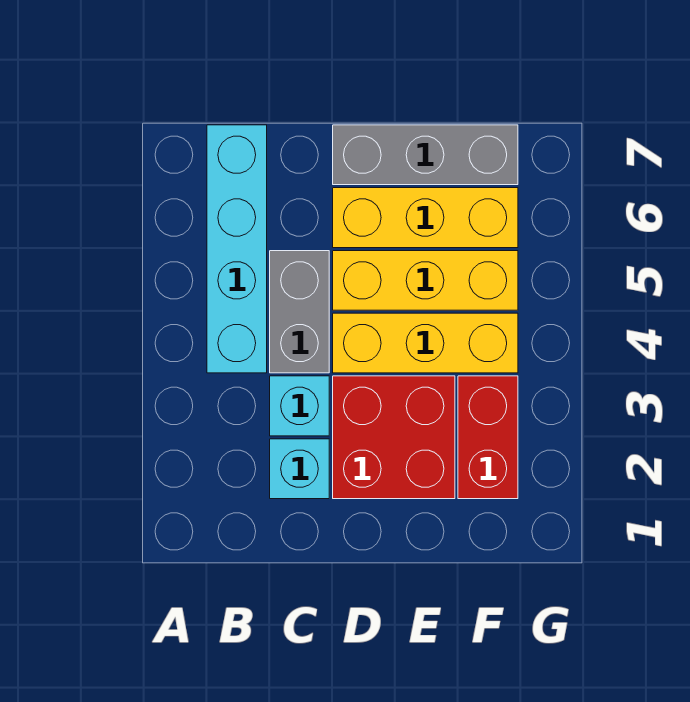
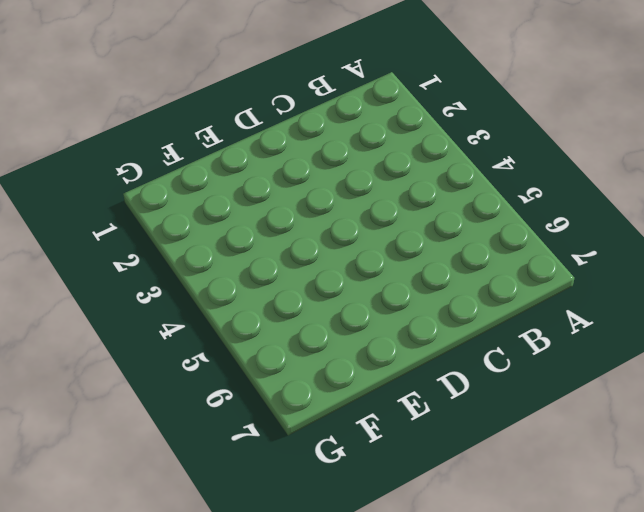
none -> cyan brick B4:B7 level 1
none -> cyan brick C2 level 1

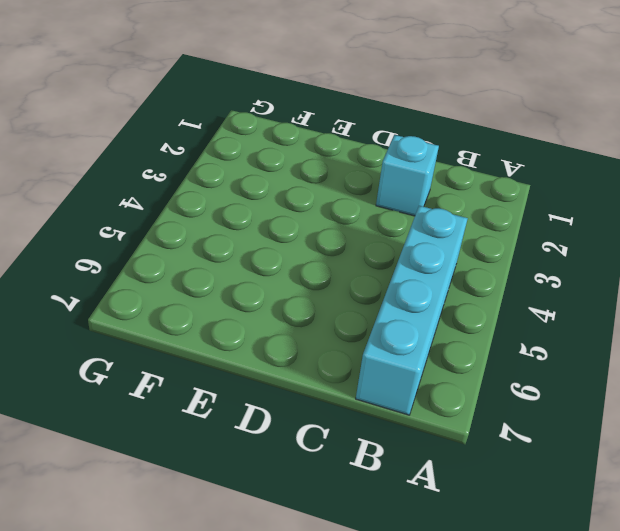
none -> cyan brick C3 level 1
none -> grey brick C4:C5 level 1

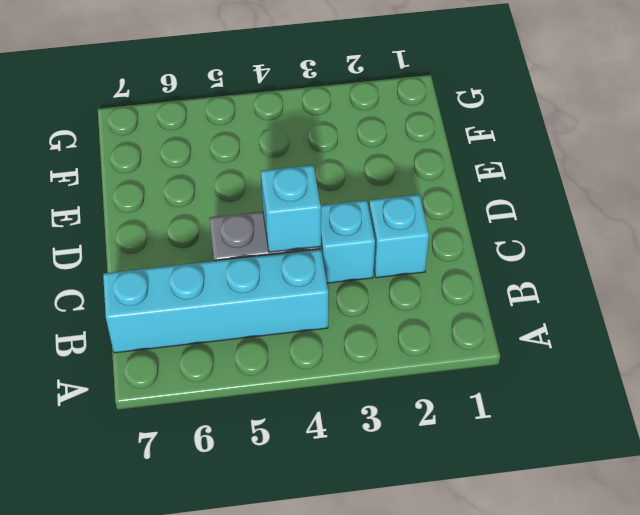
cyan brick C4 level 2 -> none
none -> red brick D2:E3 level 1
none -> yellow brick D4:F4 level 1

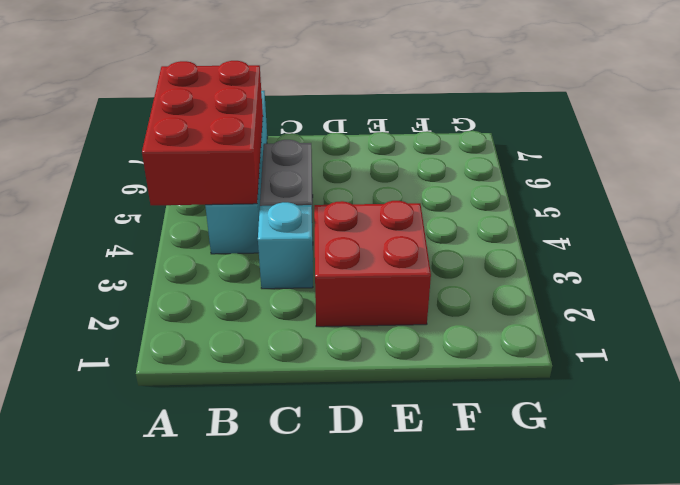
red brick A4:B6 level 2 -> none
none -> cyan brick C2 level 1
none -> yellow brick D4:F4 level 1

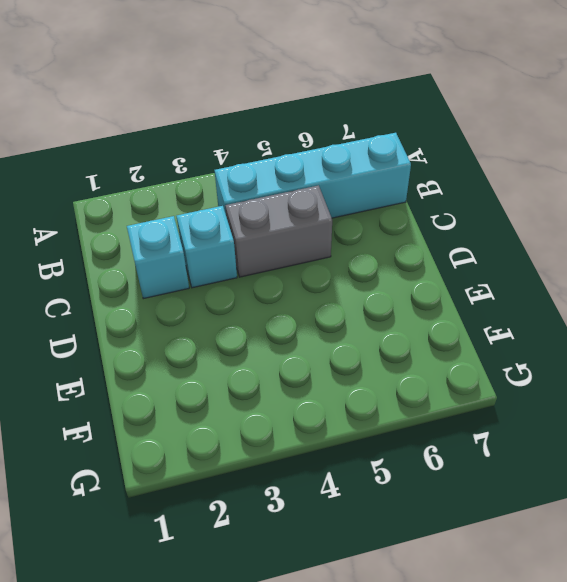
none -> red brick D2:E3 level 1
none -> yellow brick D4:F4 level 1

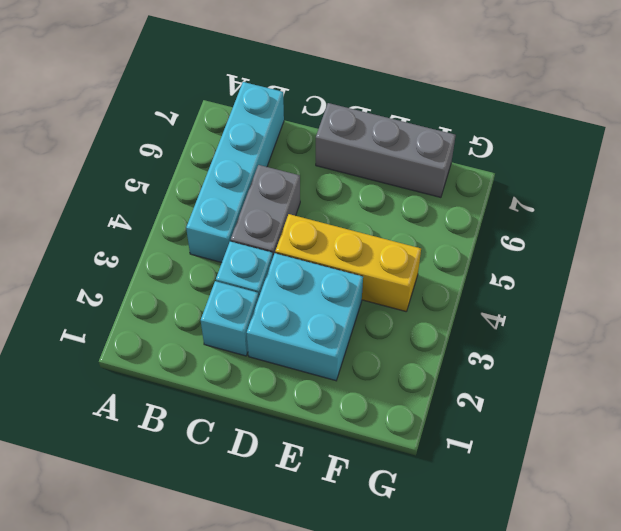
cyan brick D2:E3 level 1 -> red brick D2:E3 level 1
none -> yellow brick D5:F5 level 1
none -> yellow brick D6:F6 level 1

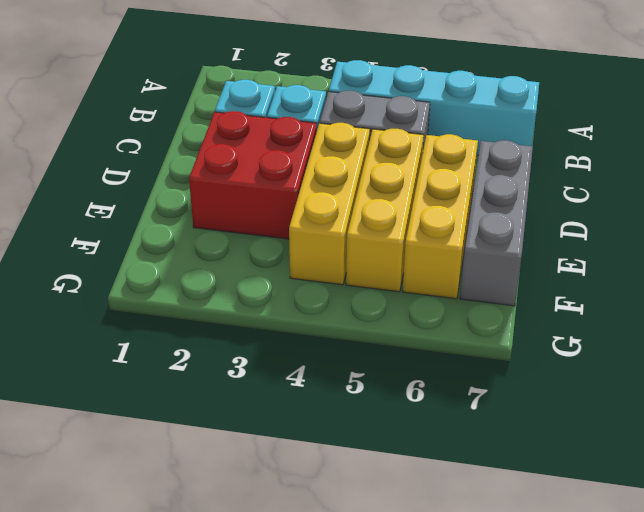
none -> red brick F2:F3 level 1

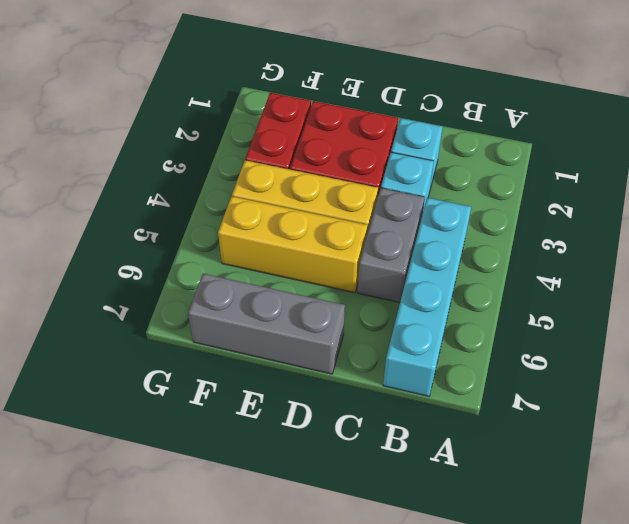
none -> yellow brick D6:F6 level 1

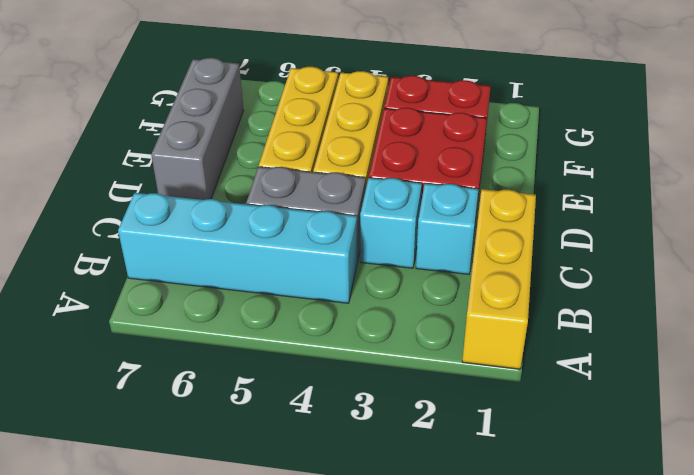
yellow brick A1:C1 level 1 -> yellow brick D6:F6 level 1

